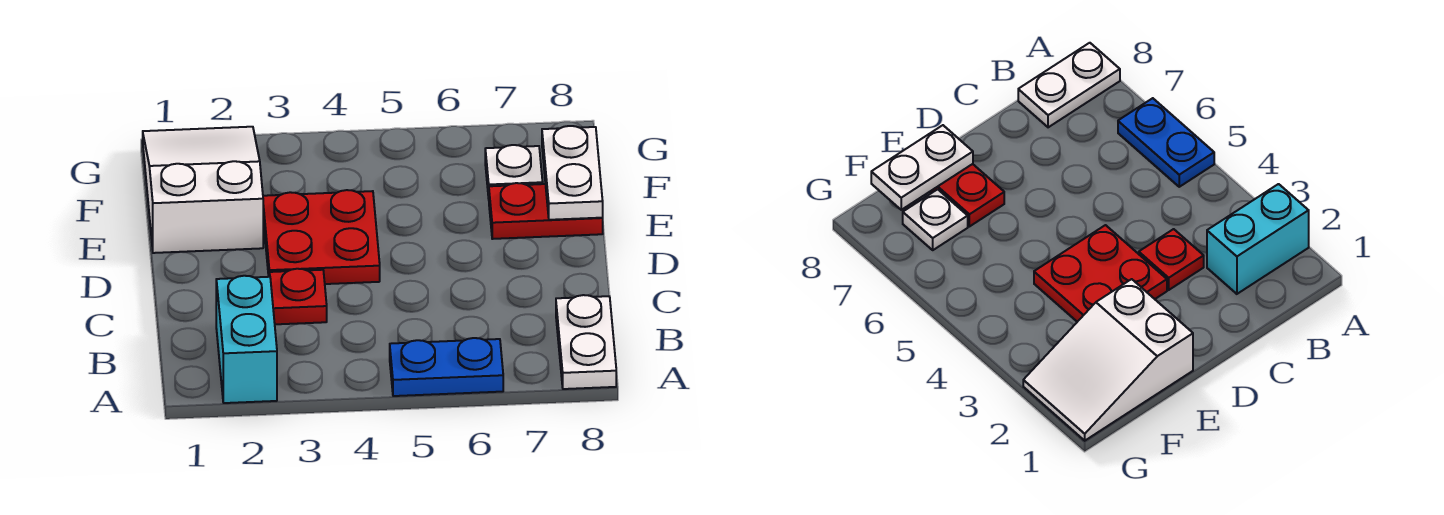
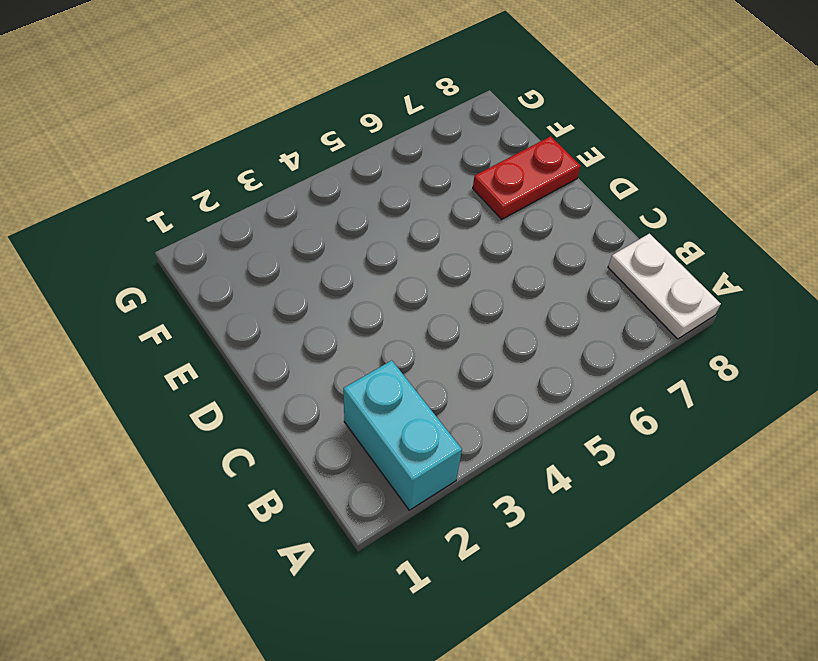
none -> blue plate A5:A6 level 1
none -> red plate C3 level 1

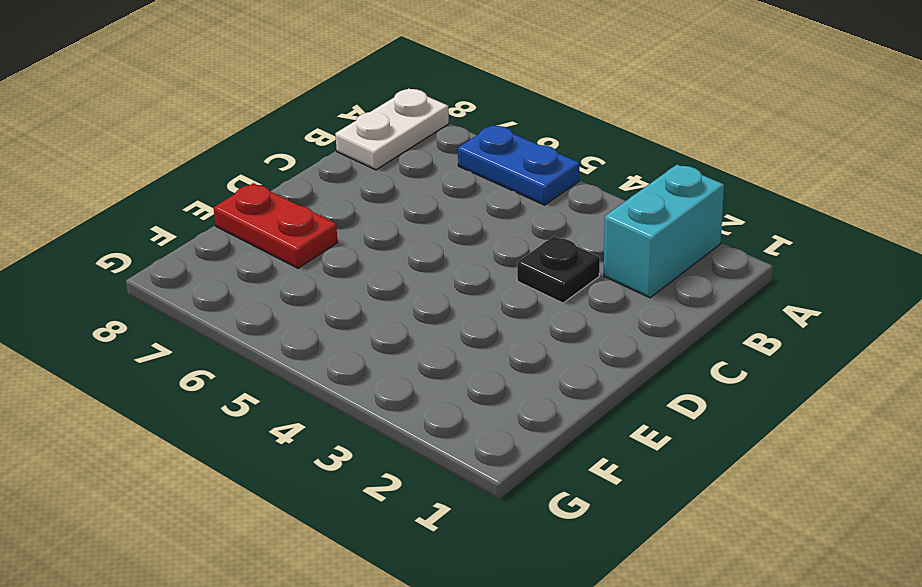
black plate C3 level 1 -> red plate C3 level 1
none -> red plate D3:E4 level 1
none -> white slope E1:G2 level 1 top E

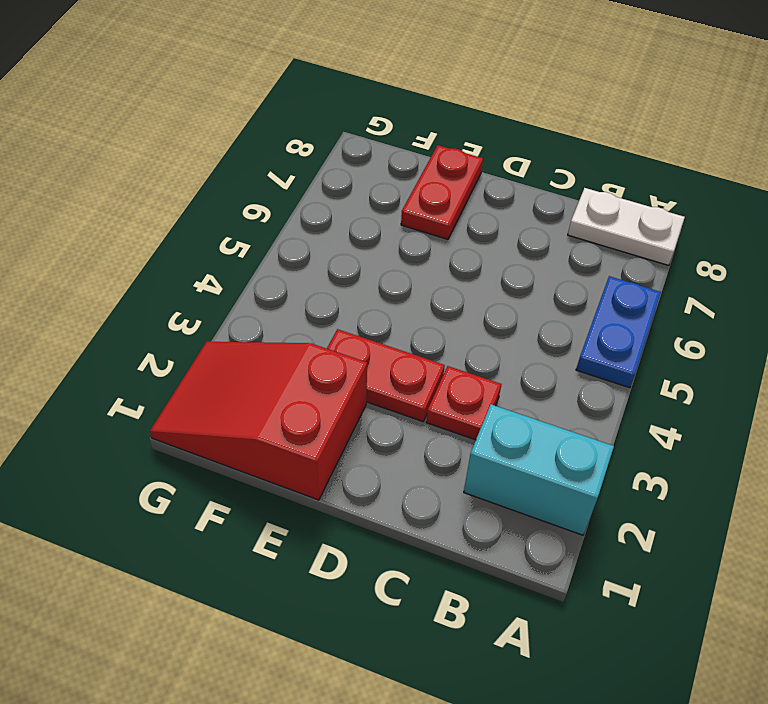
red plate D3:E3 level 1 -> red plate D3:E4 level 1
red slope E1:G2 level 1 top E -> white slope E1:G2 level 1 top E
none -> white plate F7 level 1
none -> white plate E8:F8 level 2

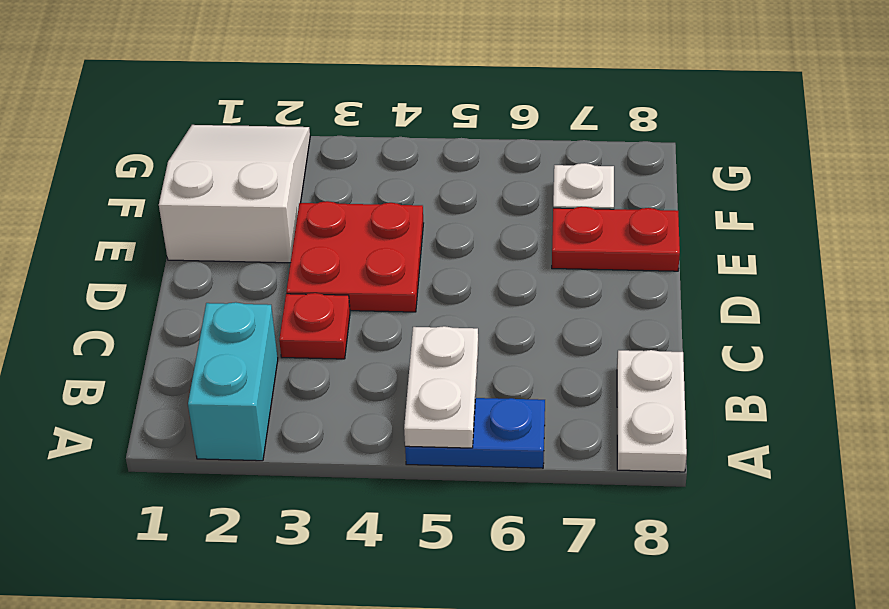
white plate A5:B5 level 2 -> white plate E8:F8 level 2

